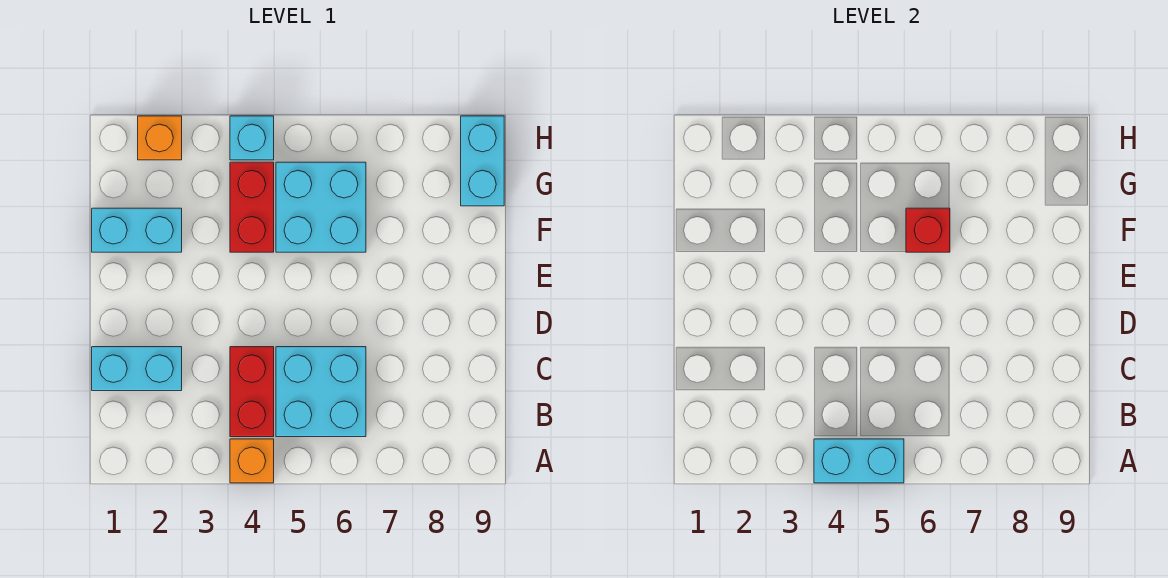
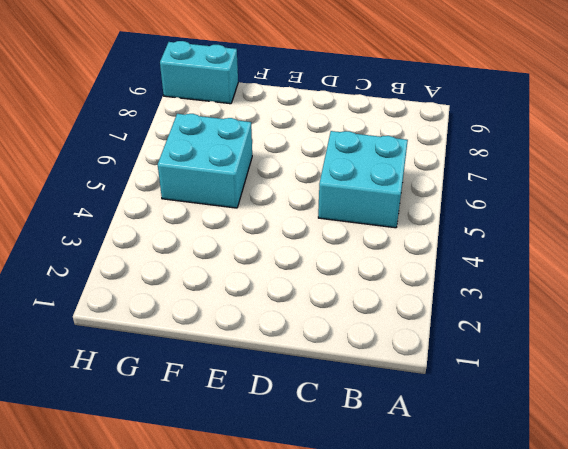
none -> orange brick A4 level 1
none -> red brick B4:C4 level 1
none -> cyan brick C1:C2 level 1

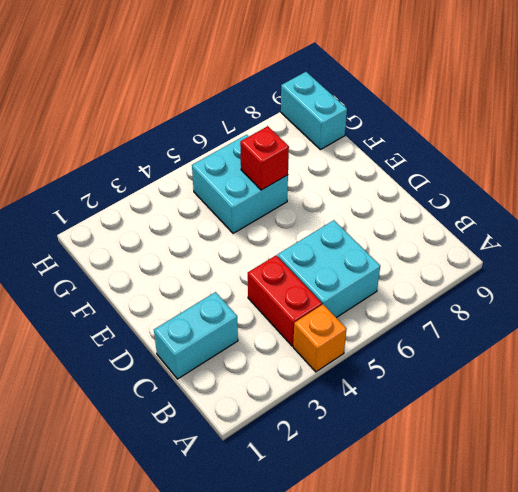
none -> cyan brick F1:F2 level 1
none -> red brick F4:G4 level 1
none -> orange brick H2 level 1

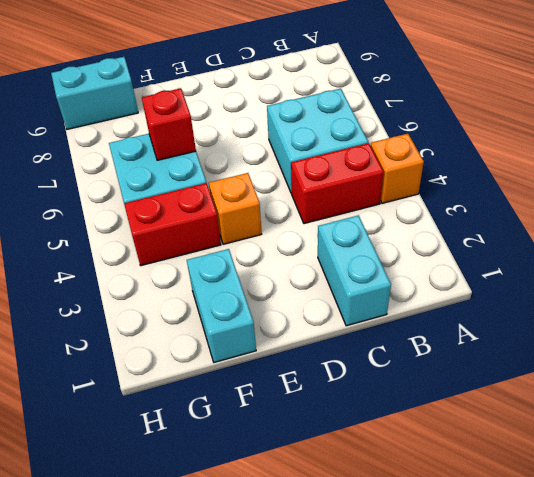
orange brick E4 level 1 -> orange brick H2 level 1
none -> cyan brick H4 level 1
none -> cyan brick A4:A5 level 2

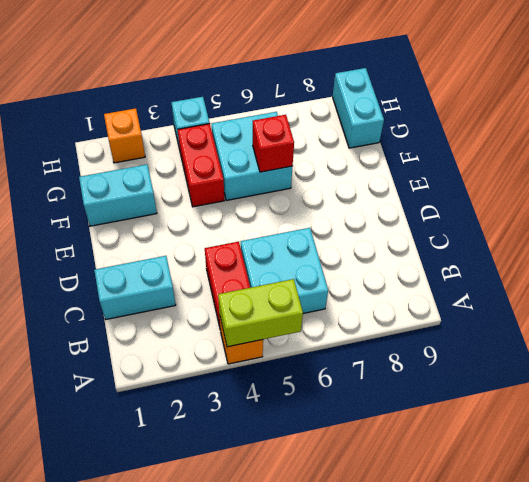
lime brick A4:A5 level 2 -> cyan brick A4:A5 level 2

